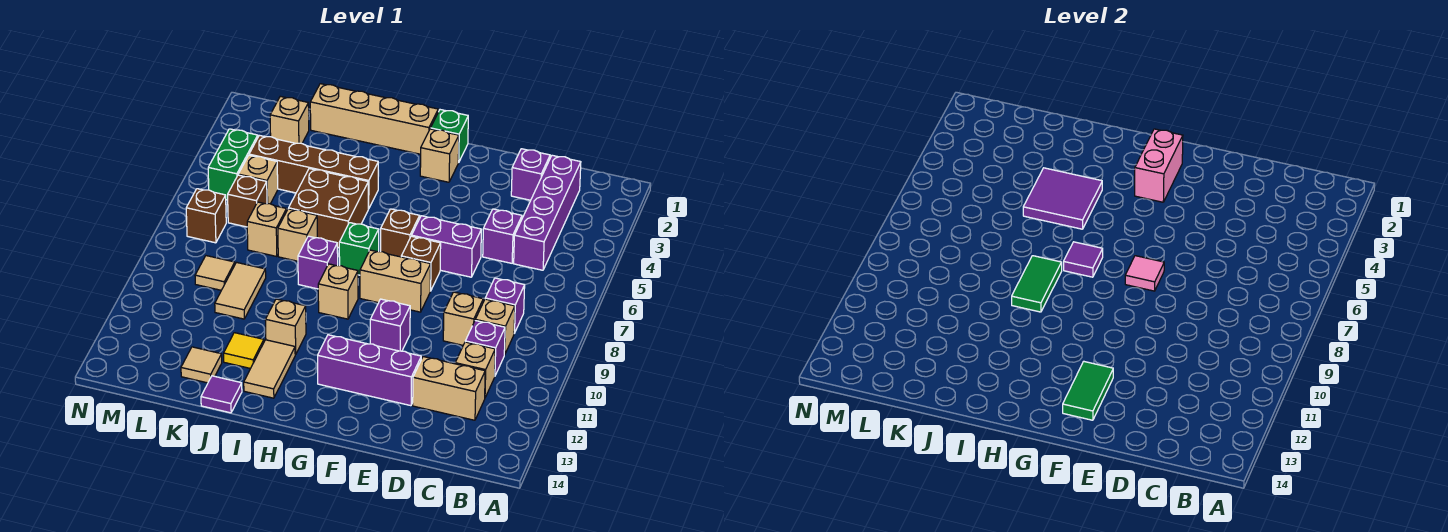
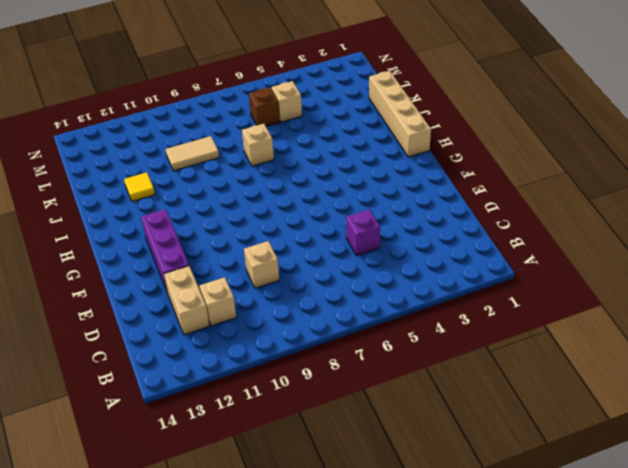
none -> purple brick C2:C5 level 1
none -> purple brick C8 level 1
none -> tan brick C9 level 1
none -> purple brick C10 level 1

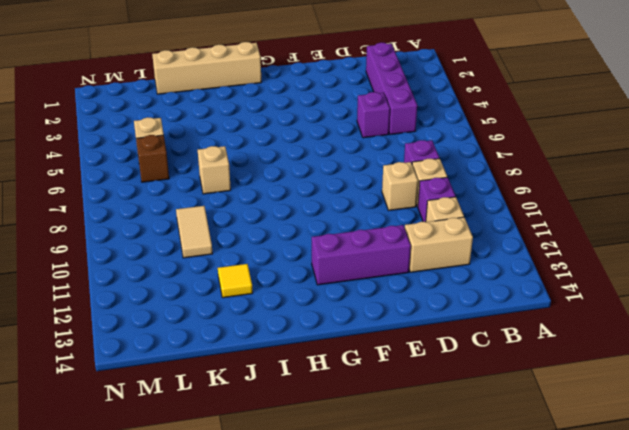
none -> purple brick D2 level 1
none -> purple brick E6:F6 level 1
none -> brown brick F7 level 1
none -> tan brick F8:G8 level 1

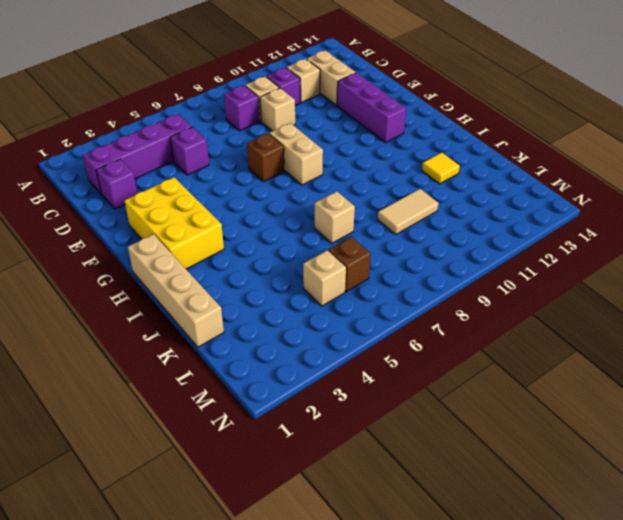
yellow brick F2:H3 level 1 -> tan brick G2 level 1
none -> purple brick E6:F6 level 1
none -> purple brick F10 level 1
none -> green brick G1 level 1
none -> brown brick G6 level 1

